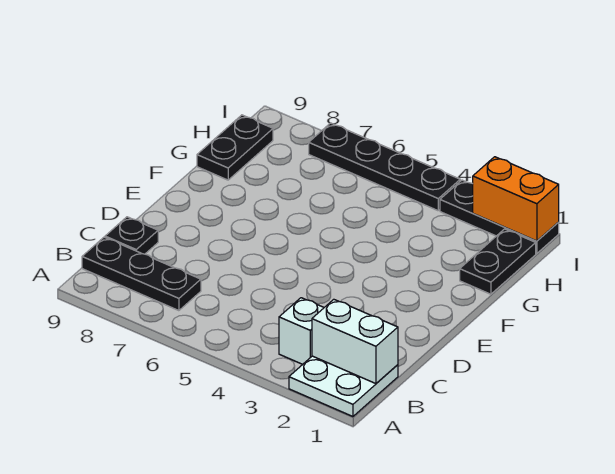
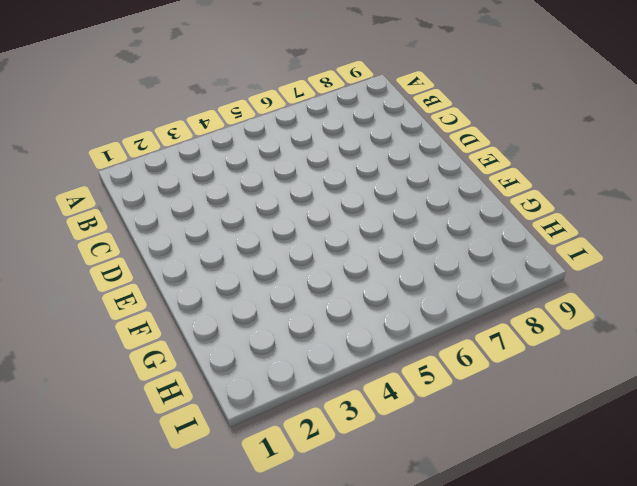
none -> white plate A1:B2 level 1
none -> white brick B3 level 1

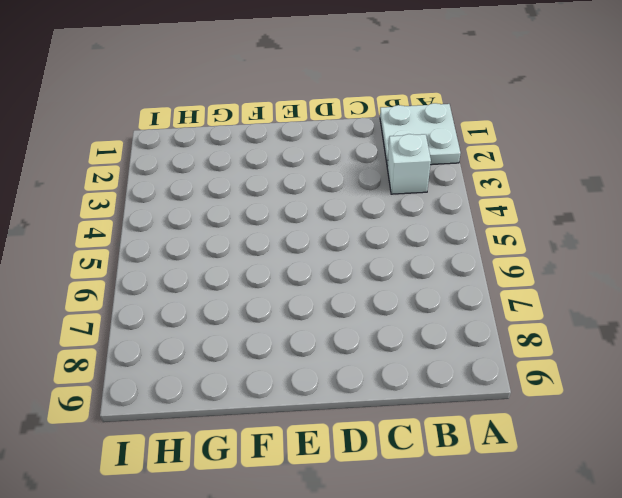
none -> black plate B7:B9 level 1
none -> black plate C9 level 1

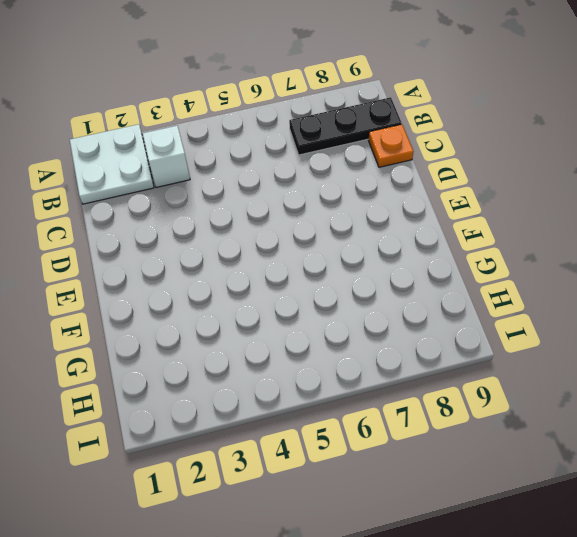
orange plate C9 level 1 -> black plate C9 level 1
none -> black plate G1:H1 level 1
none -> black plate G9:H9 level 1

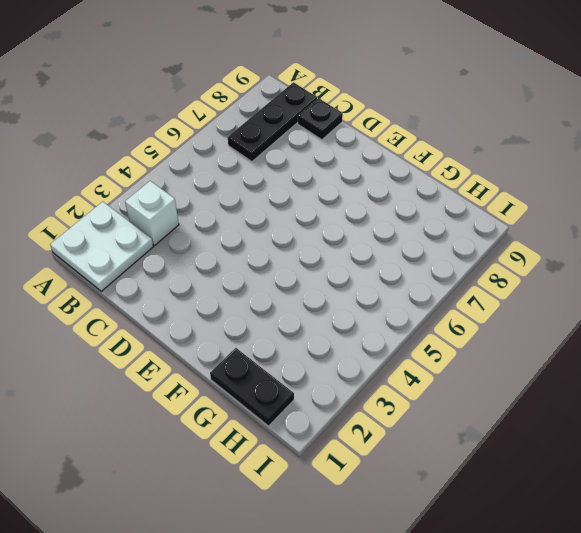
none -> black plate G9:H9 level 1
none -> black plate I1:I3 level 1

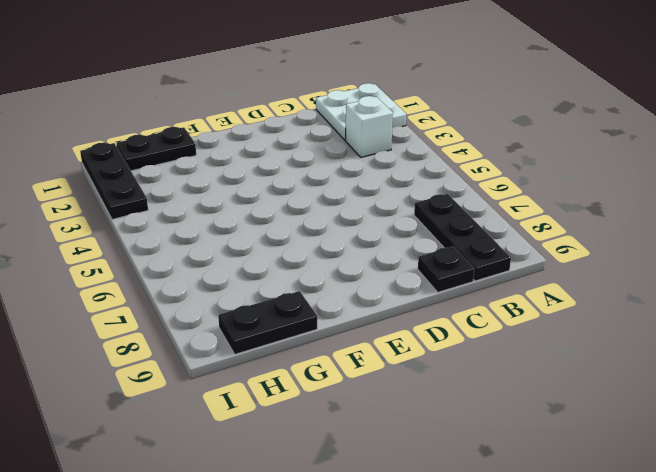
none -> black plate I4:I7 level 1
none -> white brick B1:B2 level 2

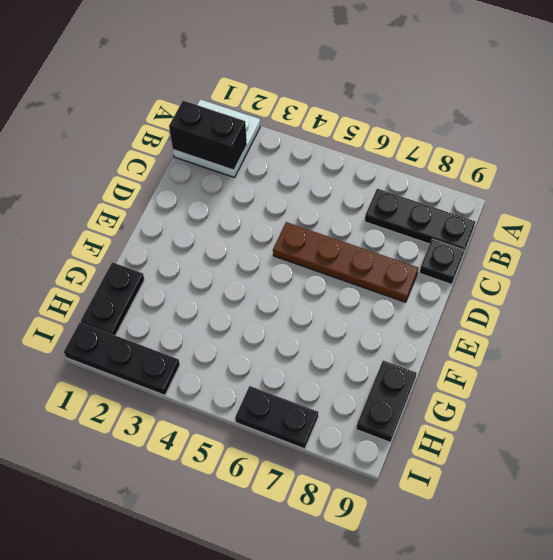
black brick B1:B2 level 2 -> white brick B1:B2 level 2
brown plate D5:D8 level 1 -> none
black plate I6:I7 level 1 -> black plate I4:I7 level 1
none -> white brick B3 level 1
none -> orange brick I1:I2 level 2

